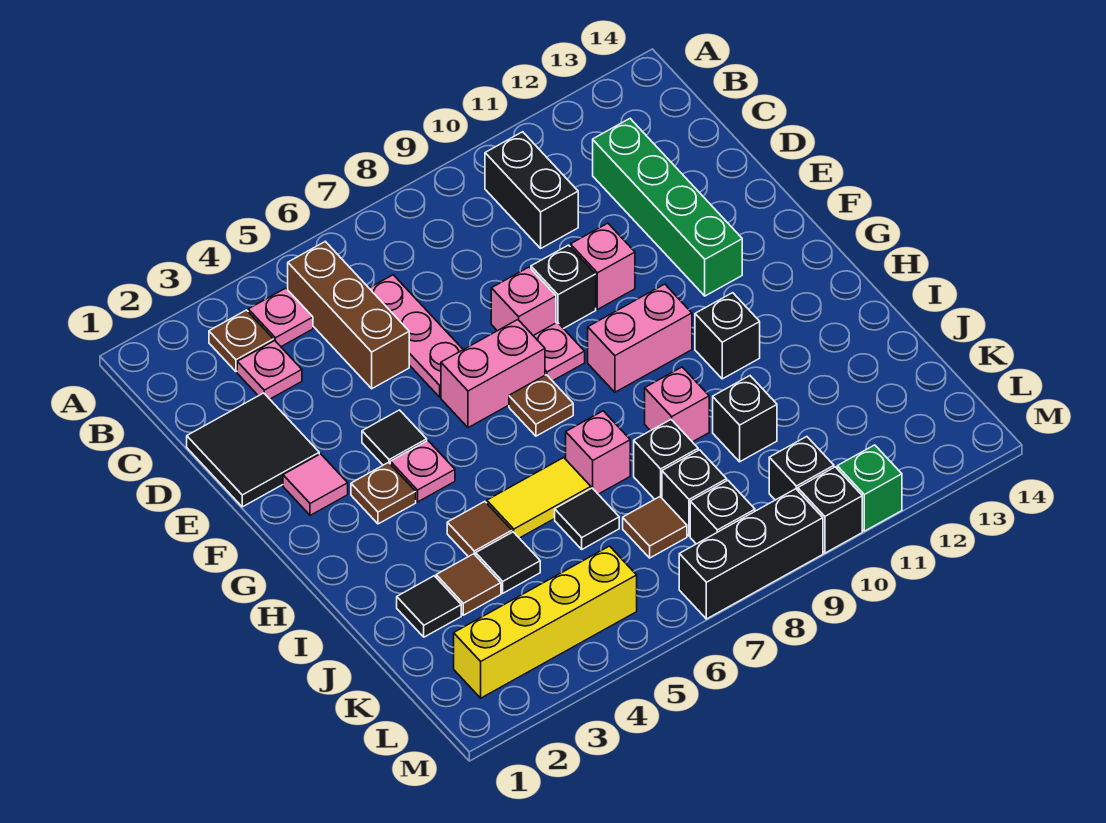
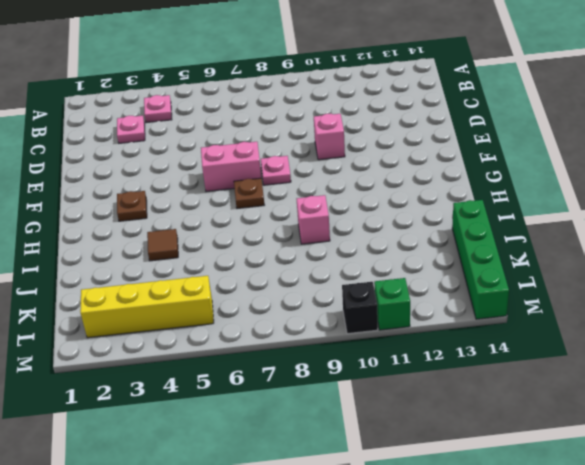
green brick J14:M14 level 1 -> green brick C12:F12 level 1
none -> brown plate B3 level 1
none -> brown brick B5:D5 level 1
none -> black brick B10:C10 level 1
none -> pink plate C6:E6 level 1

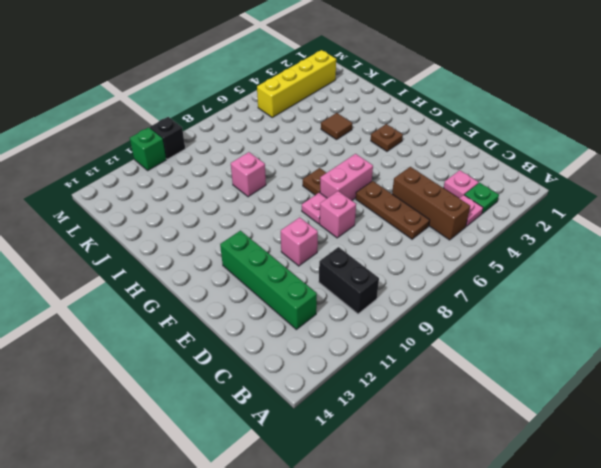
green plate B3 level 1 -> brown plate B3 level 1
brown plate C6:E6 level 1 -> pink plate C6:E6 level 1
none -> black tile D1:E2 level 1
none -> black brick E9 level 1
none -> pink tile F2 level 1
none -> black tile F4 level 1

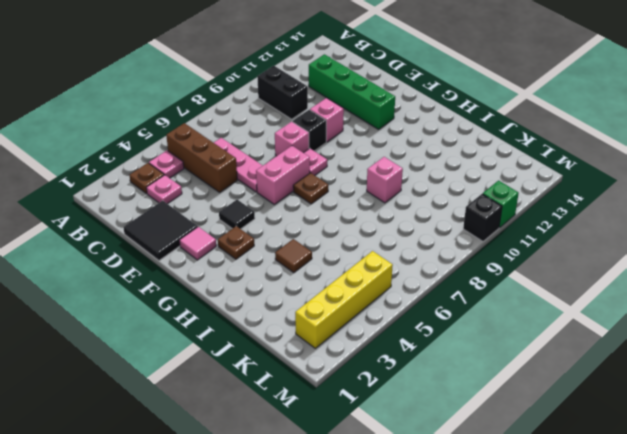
none -> pink plate G4 level 1
none -> pink brick G9:G10 level 1
none -> black brick H11 level 1
none -> yellow tile I5:I6 level 1

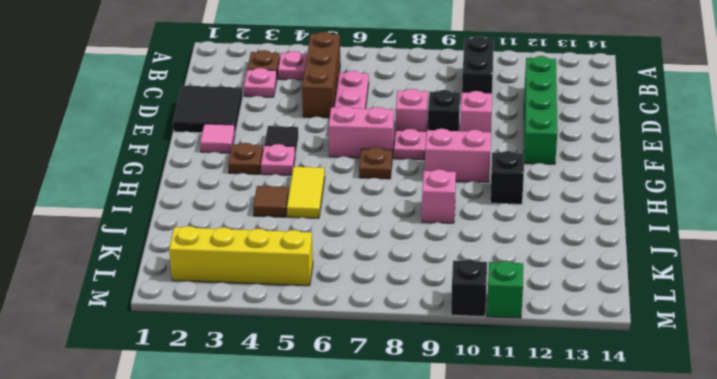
yellow tile H5:I5 level 1 -> yellow tile I5:I6 level 1
none -> pink brick I7 level 1
none -> black tile J2 level 1
none -> brown tile J3 level 1
none -> black tile J4 level 1

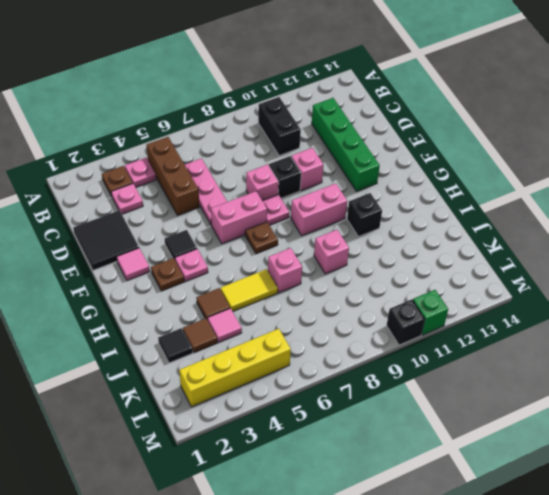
pink tile J4 level 1 -> black tile J4 level 1
none -> black tile J6 level 1
none -> black brick J8 level 1
none -> black brick J10 level 1
none -> brown tile K7 level 1

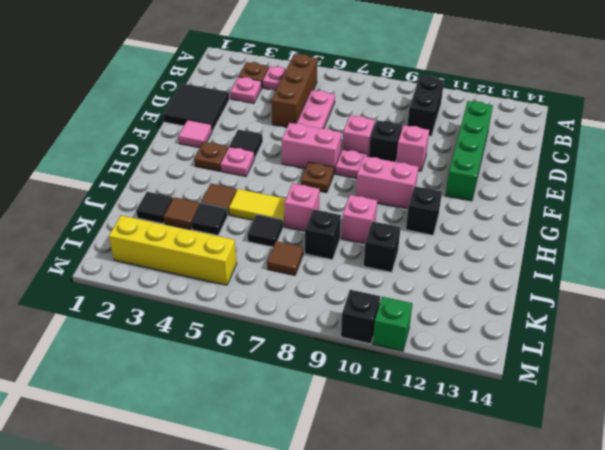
none -> black brick K8 level 1
none -> black brick L8 level 1
none -> black brick L10 level 1
none -> black brick M7:M9 level 1

